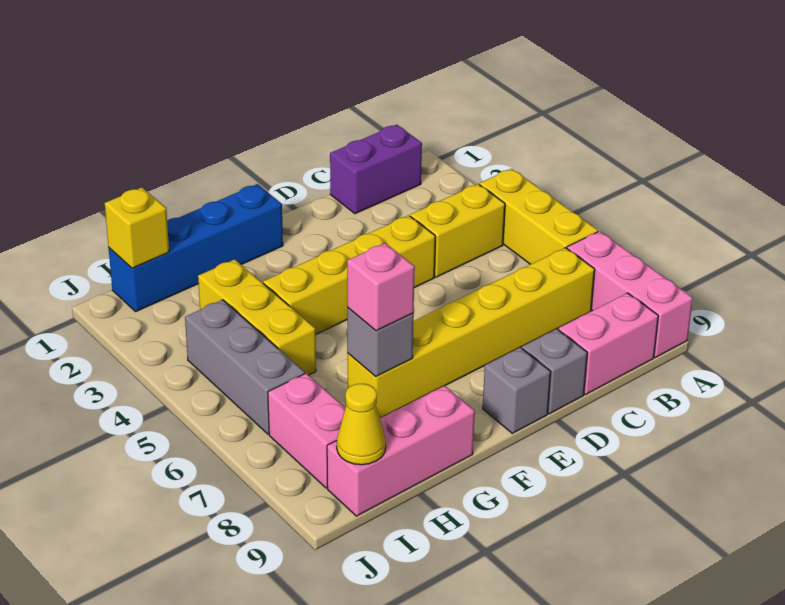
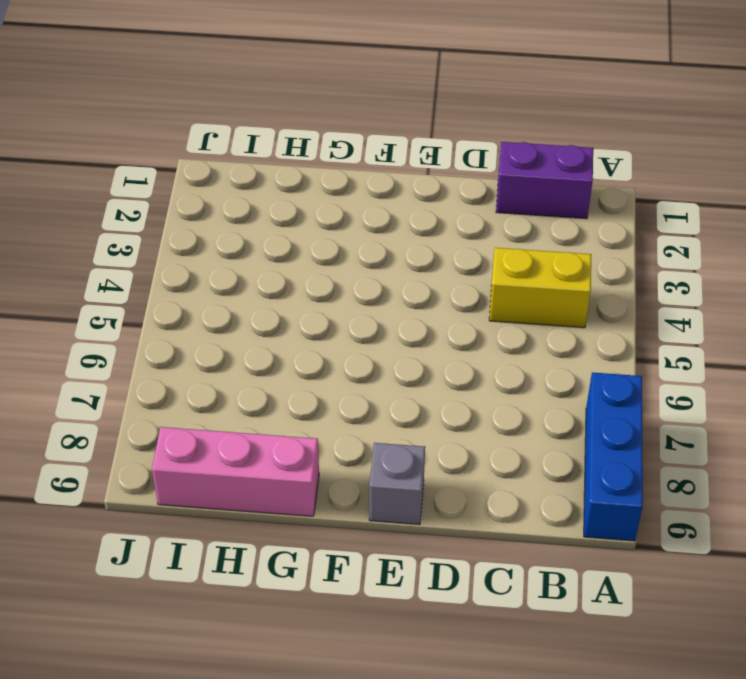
blue brick A7:A9 level 1 -> pink brick A7:A9 level 1
none -> yellow brick A4:A6 level 1
none -> yellow brick B7:G7 level 1
none -> pink brick B9:C9 level 1

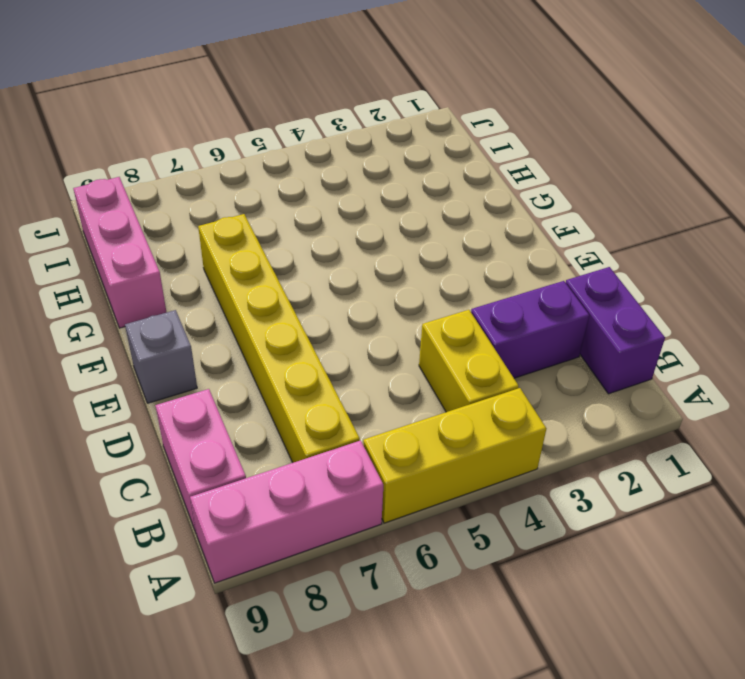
purple brick C2:C3 level 1 -> none
none -> yellow brick D4:G4 level 1
none -> grey brick D9 level 1
none -> blue brick F1:I1 level 1

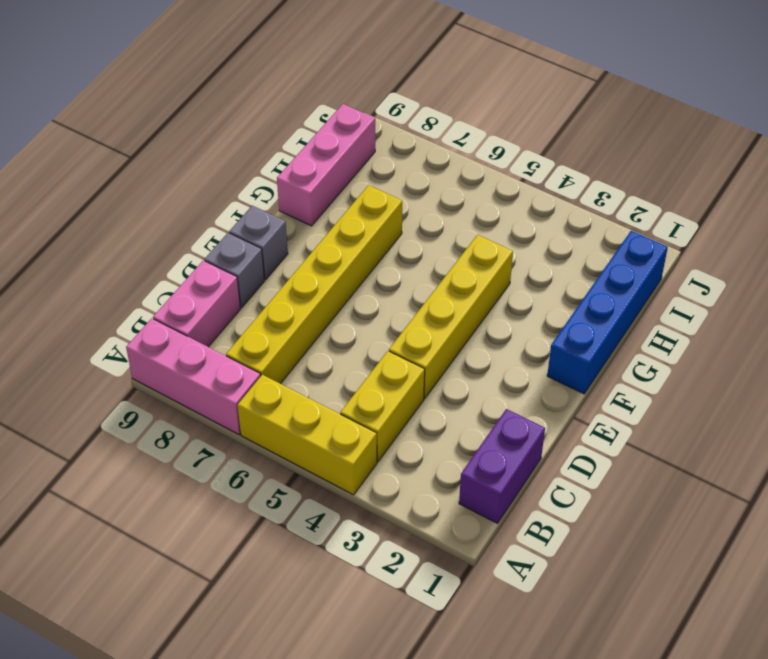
none -> yellow brick H3:H5 level 1
none -> grey brick I4:I6 level 1
none -> pink brick I7:I8 level 1

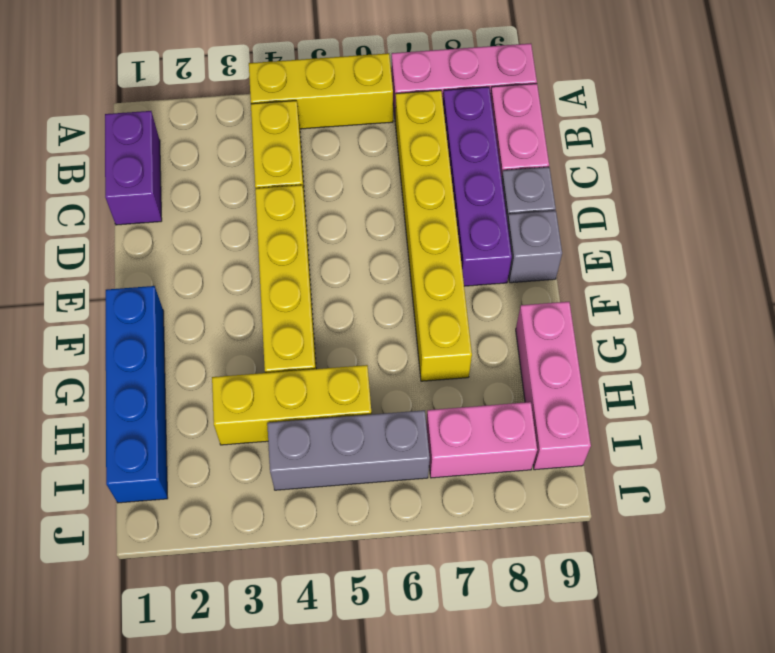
purple brick B8:E8 level 1 -> none
none -> grey brick G7 level 2
none -> yellow brick I1 level 2
none -> yellow cone I9 level 2

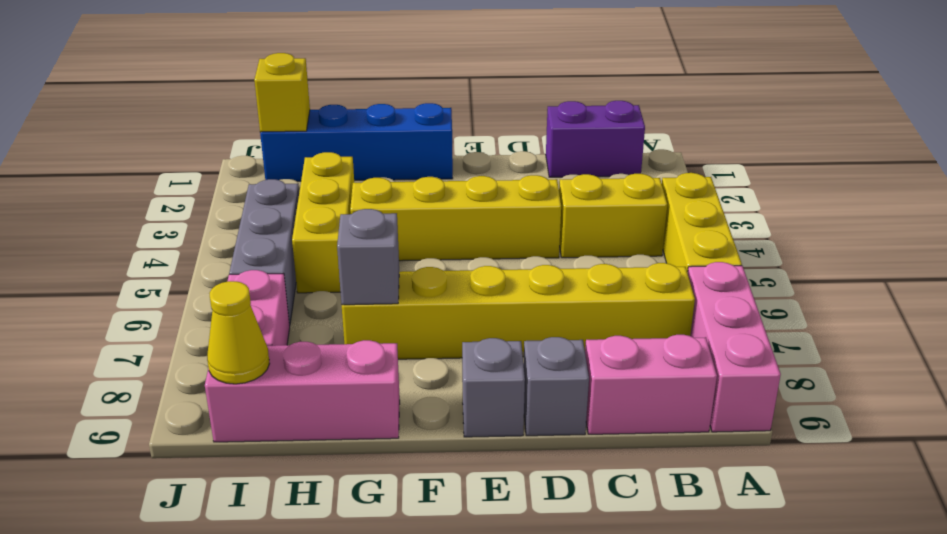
none -> pink brick G7 level 3

